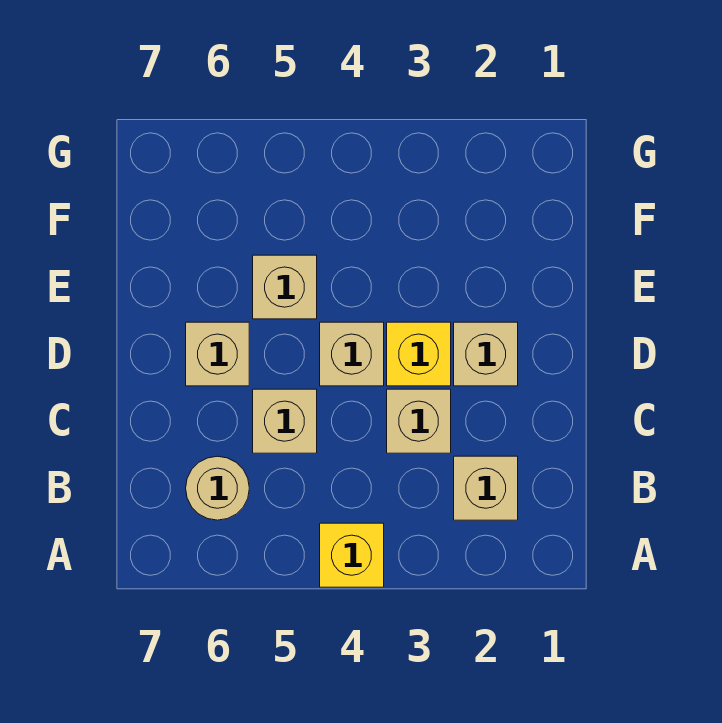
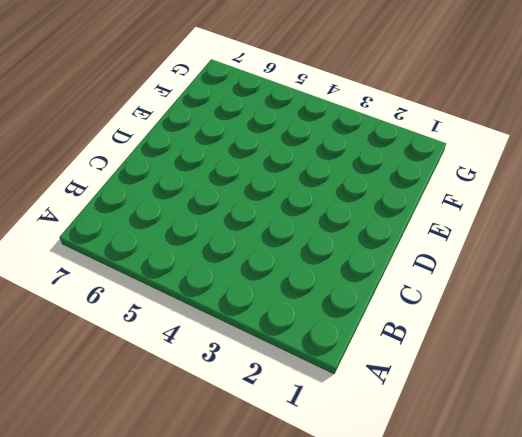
none -> yellow brick A4 level 1
none -> tan brick B2 level 1

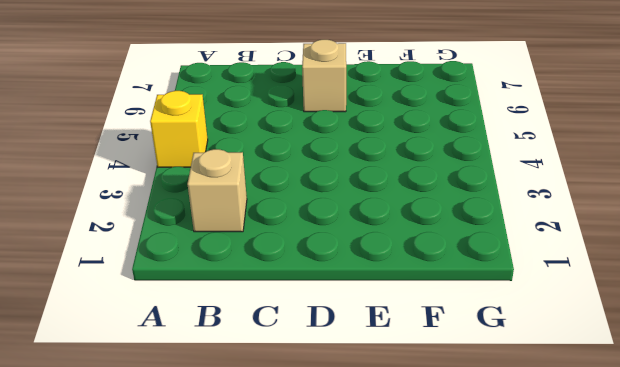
none -> tan round brick B6 level 1
none -> tan brick C3 level 1

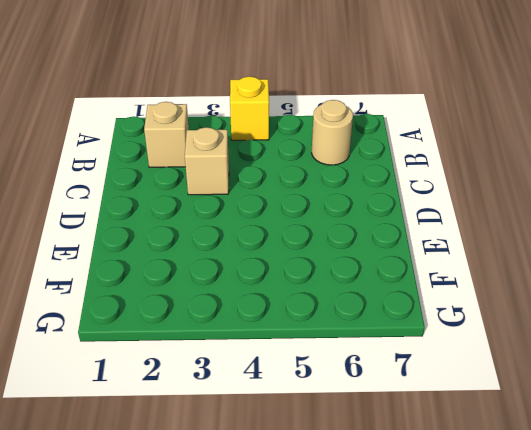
none -> tan brick C5 level 1
none -> tan brick D2 level 1

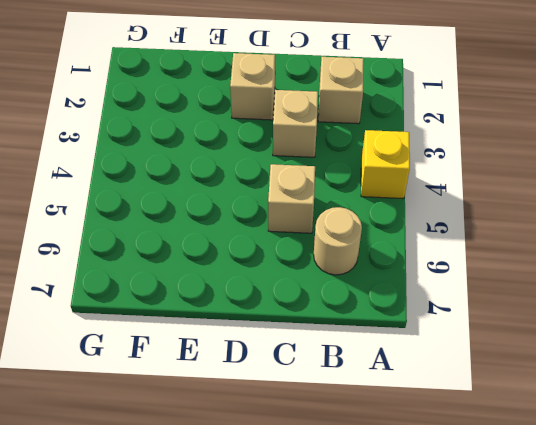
none -> yellow brick D3 level 1
none -> tan brick D4 level 1

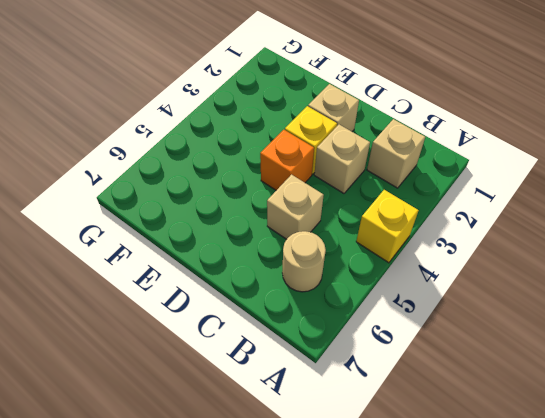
orange brick D4 level 1 -> tan brick D4 level 1
none -> tan brick D6 level 1
none -> tan brick E5 level 1

